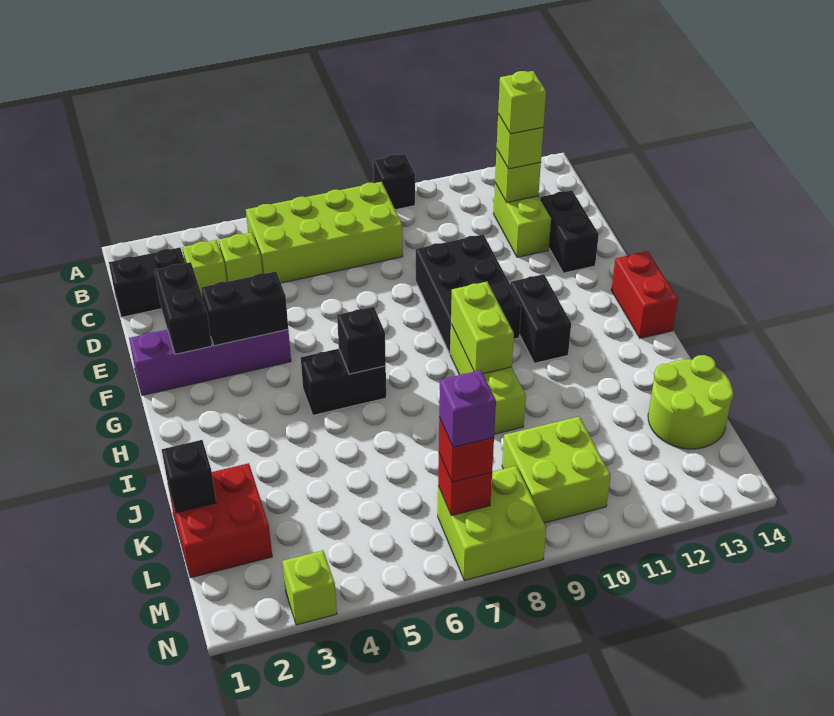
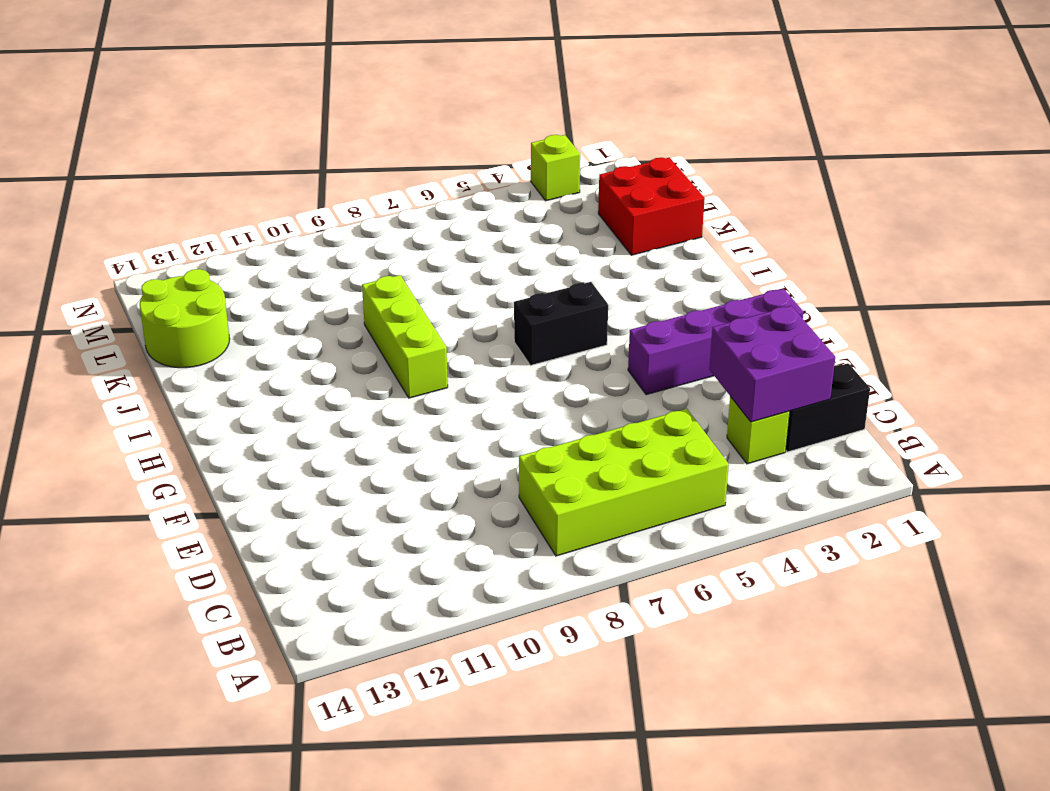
purple brick C2:D3 level 2 -> none
none -> black brick A9 level 1
none -> lime brick C4 level 1
none -> lime brick C12:D12 level 1

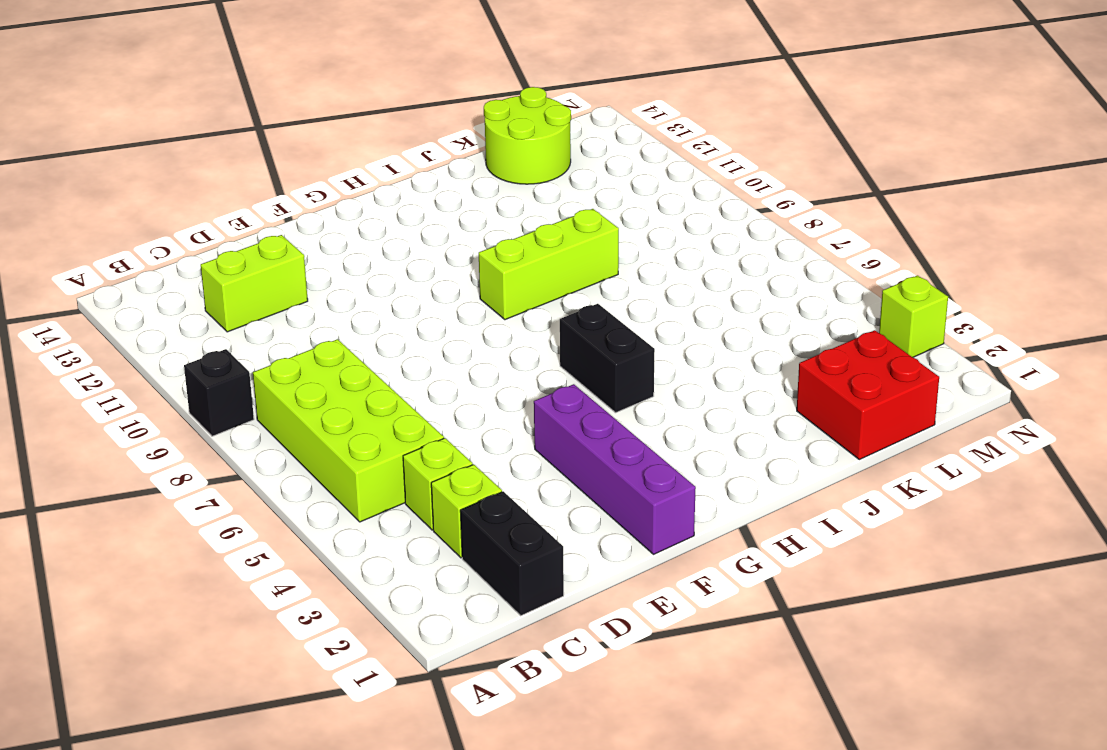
none -> black brick D13:E13 level 1
none -> black brick E9:G10 level 1
none -> black brick G11:H11 level 1

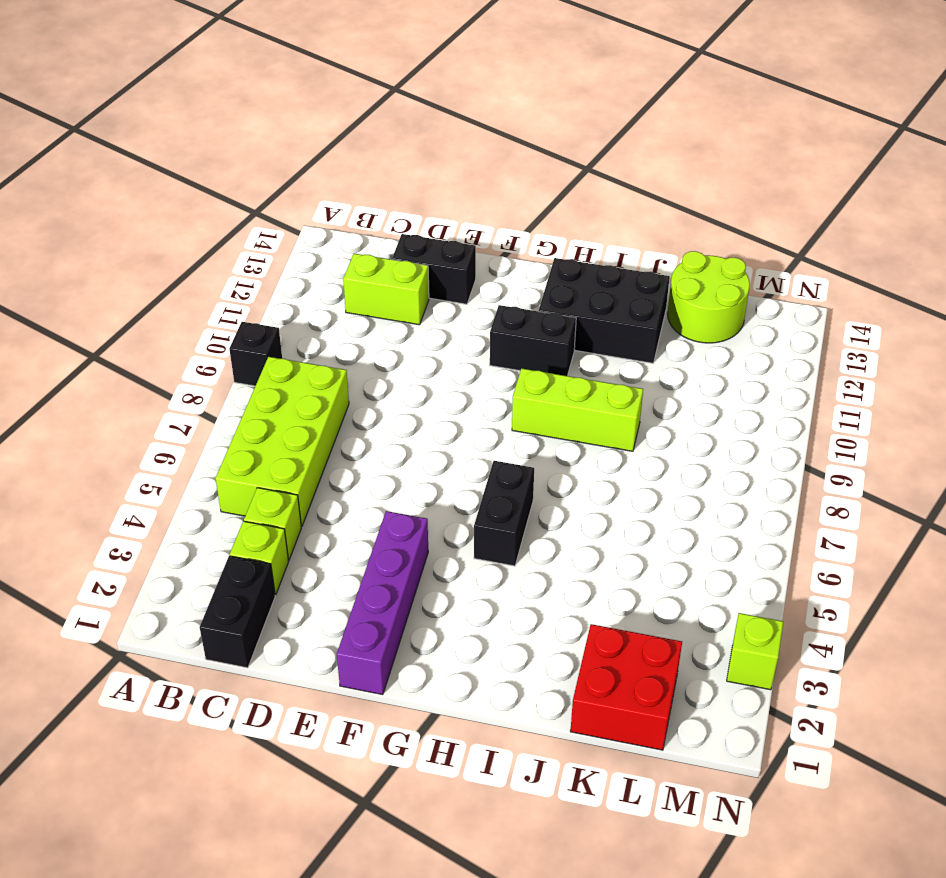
black brick H12:J13 level 1 -> black brick E9:G10 level 1
none -> red brick G14:H14 level 1
none -> lime brick L9:M10 level 1
none -> lime brick M7:N8 level 1

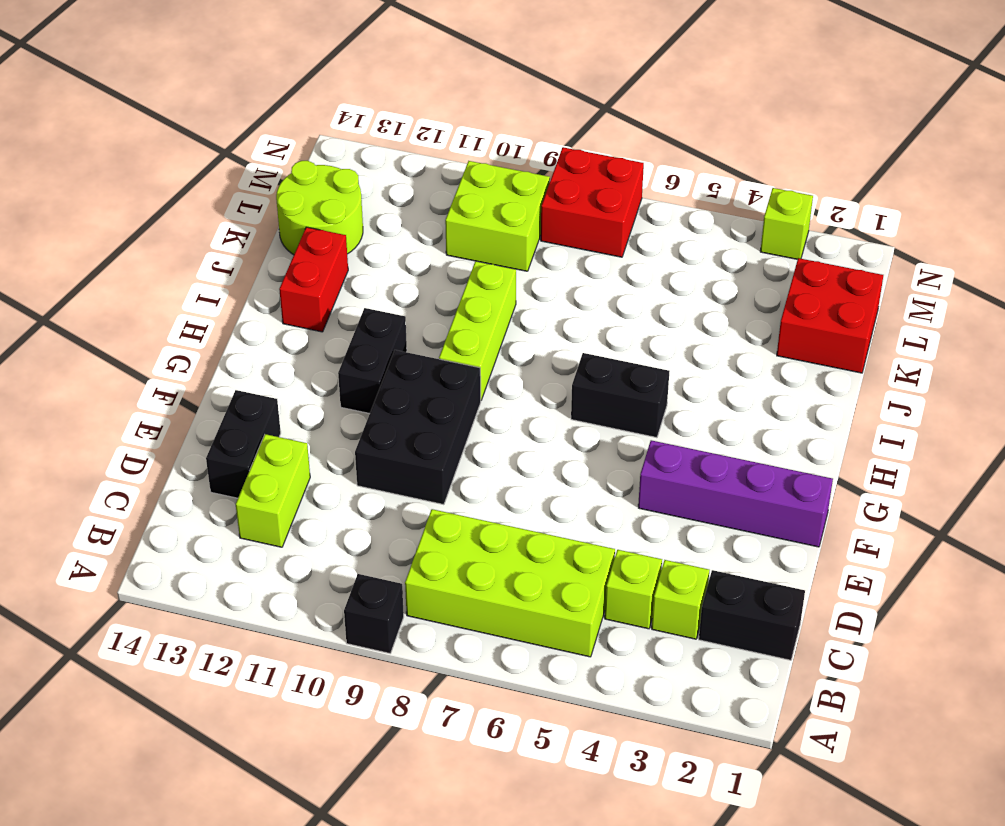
red brick I13:J13 level 1 -> red brick G14:H14 level 1
red brick M7:N8 level 1 -> lime brick M7:N8 level 1
none -> lime brick C12 level 2
none -> black brick E2:F2 level 2
none -> black brick F3:F4 level 2

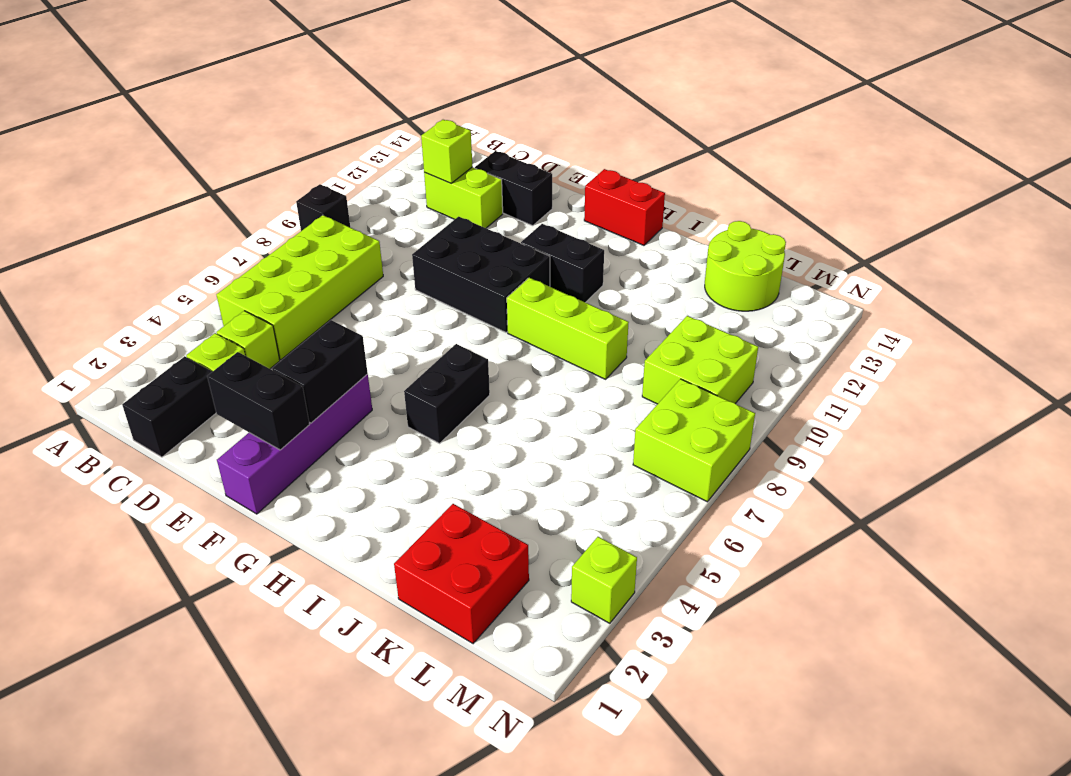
none -> black brick H6 level 2
none -> lime brick H9:I9 level 2
none -> black brick K1 level 2

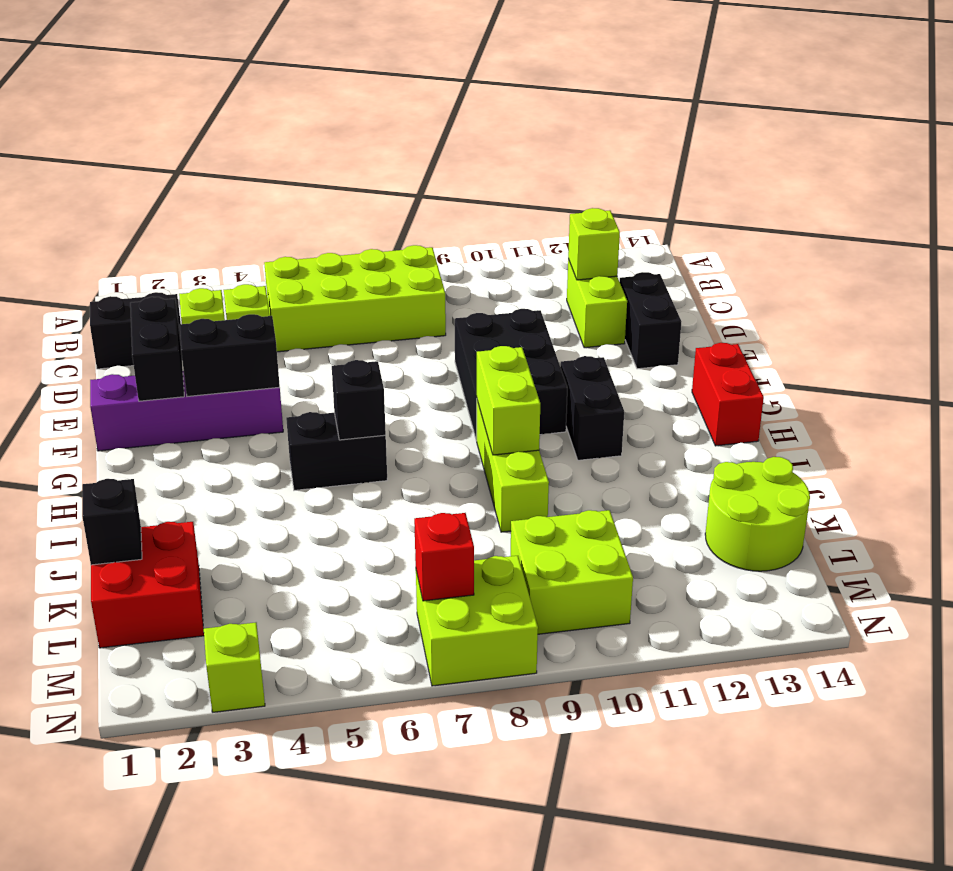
none -> black brick A9 level 1
none -> lime brick C12 level 3
none -> red brick M7 level 3

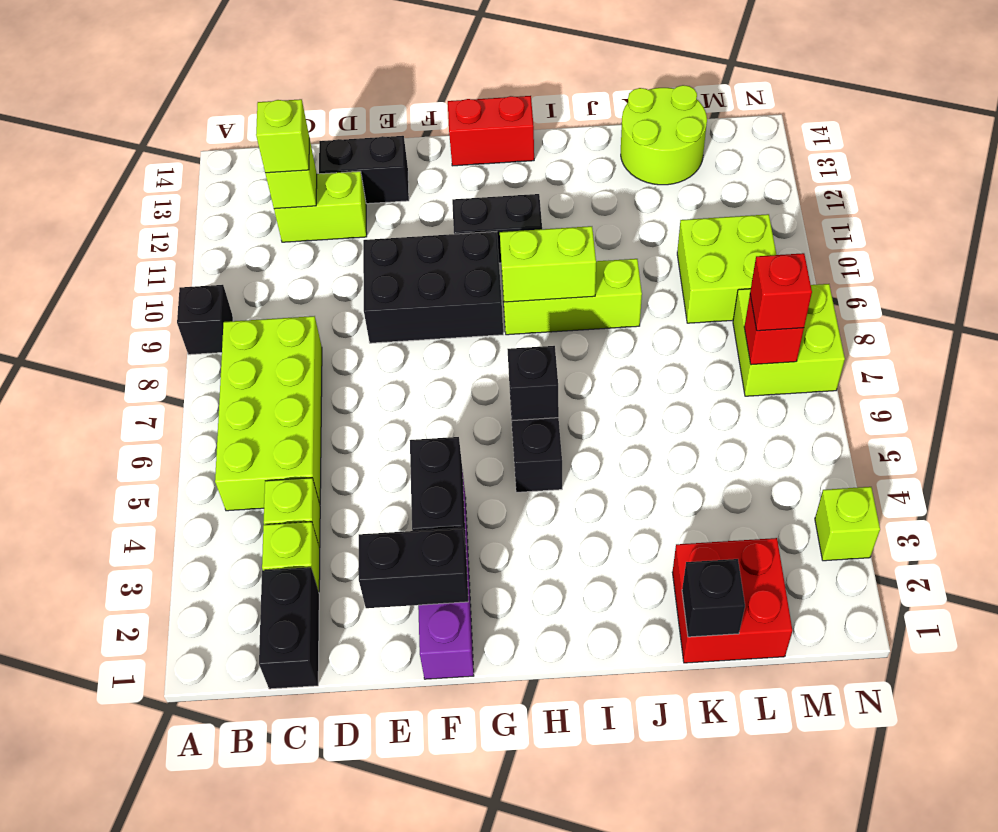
none -> lime brick C12 level 4
none -> purple brick M7 level 4

